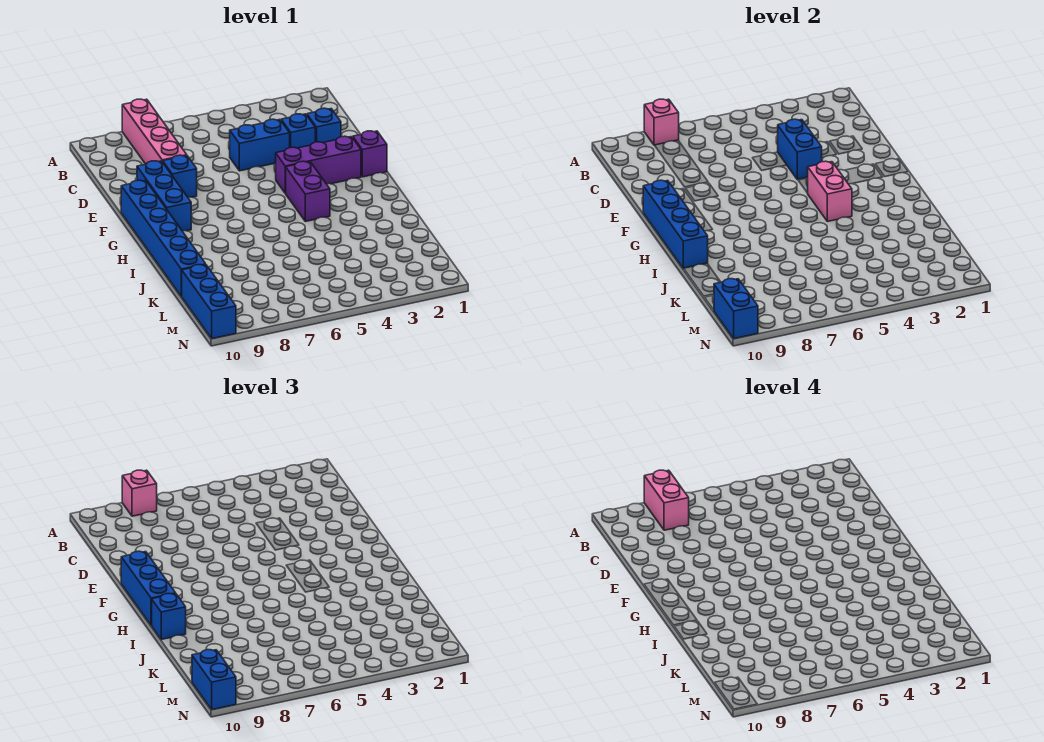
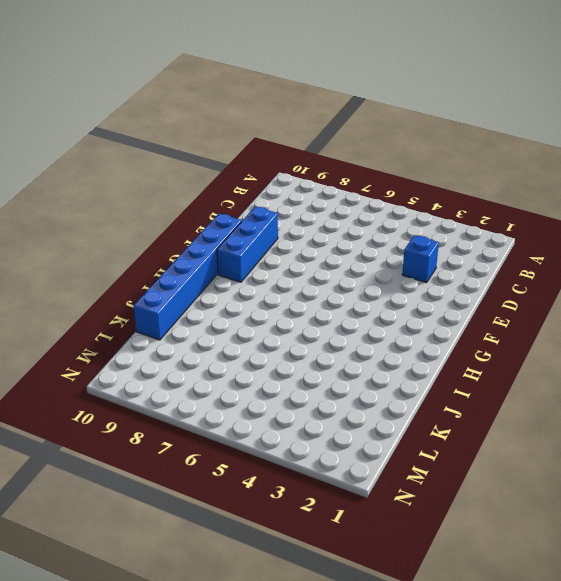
none -> pink brick A8:D8 level 1
none -> blue brick D2 level 1
none -> blue brick D4:D5 level 1

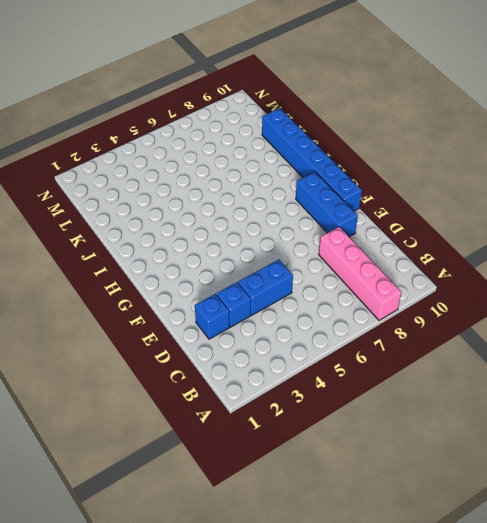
none -> blue brick E8 level 1
none -> purple brick F1 level 1
none -> purple brick F2:F4 level 1

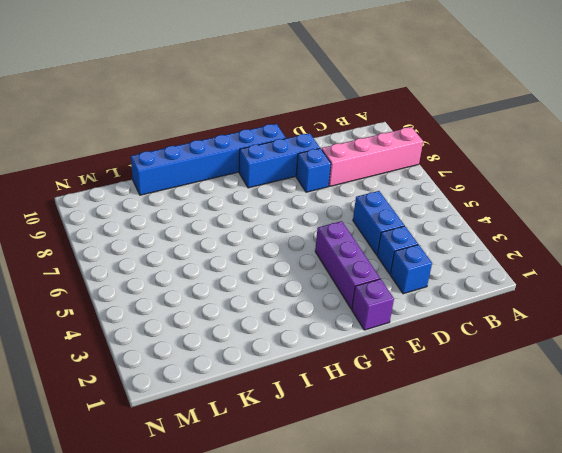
none -> purple brick G4:H4 level 1
none -> blue brick L10:N10 level 1
none -> pink brick A8 level 2

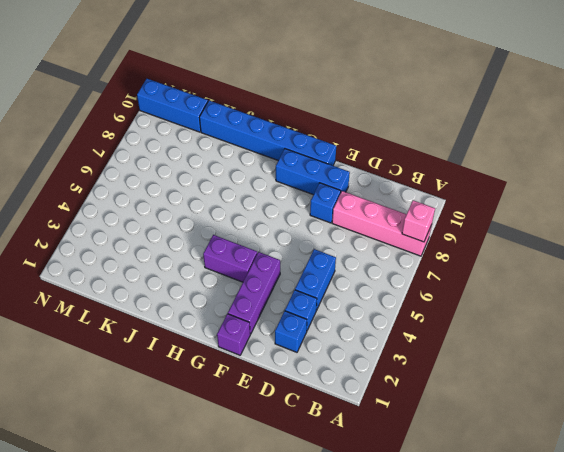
none -> blue brick D4:E4 level 2
none -> blue brick F10:I10 level 2
none -> pink brick G4:H4 level 2

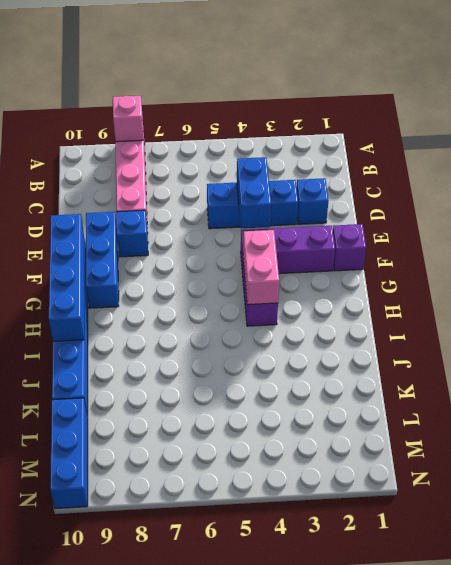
none -> blue brick M10:N10 level 2
none -> pink brick A8 level 3
none -> blue brick F10:H10 level 3

